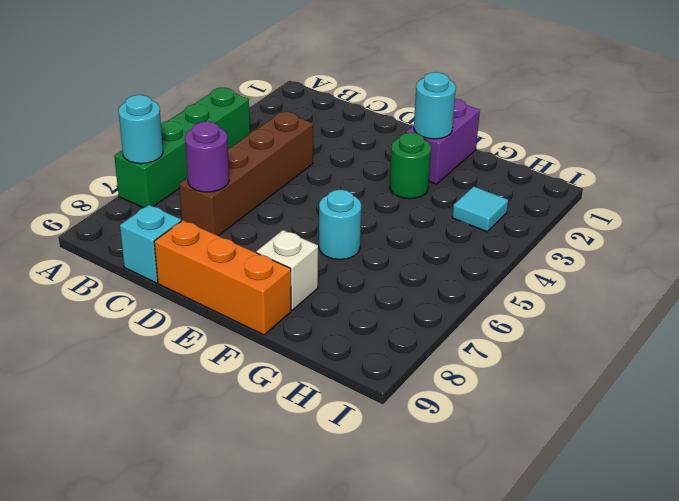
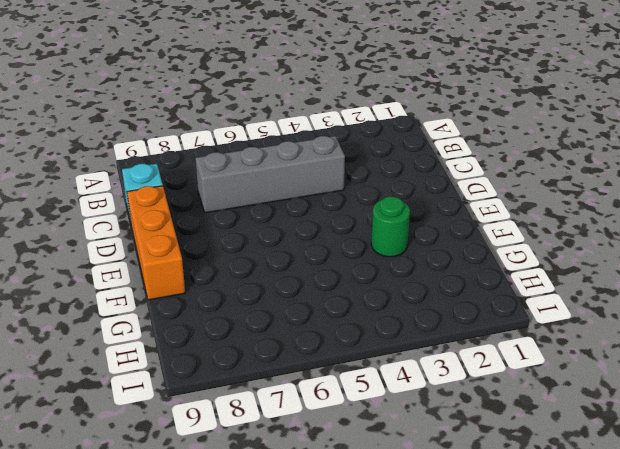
grey brick C4:C7 level 1 -> brown brick C4:C7 level 1
none -> green brick A4:A7 level 1
none -> purple brick F1:F2 level 1
none -> cyan round brick F6 level 1

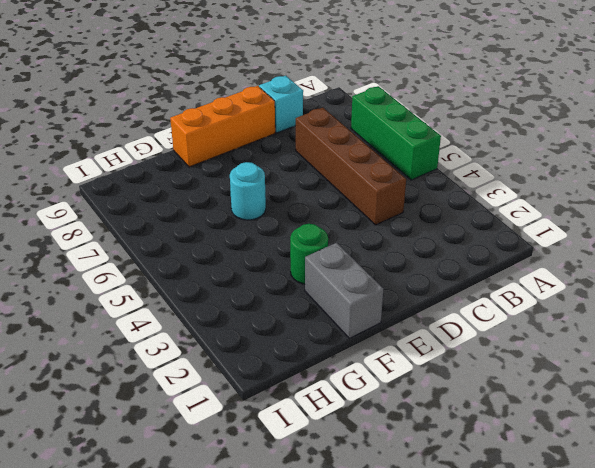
green brick A5:A7 level 1 -> green brick A4:A7 level 1
grey brick F1:F2 level 1 -> purple brick F1:F2 level 1
none -> white brick F8 level 1
none -> cyan tile H3 level 1
none -> cyan round brick A7 level 2

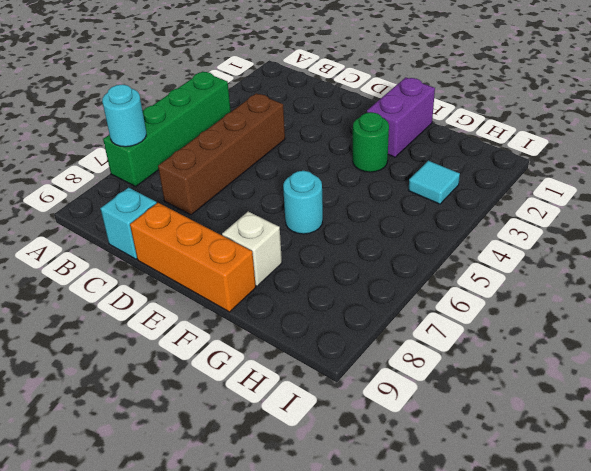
none -> purple round brick C7 level 2
none -> cyan round brick F2 level 2

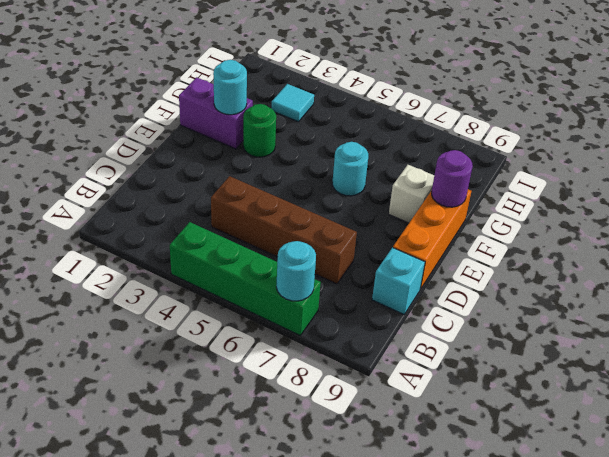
purple round brick F9 level 2 -> purple round brick C7 level 2

